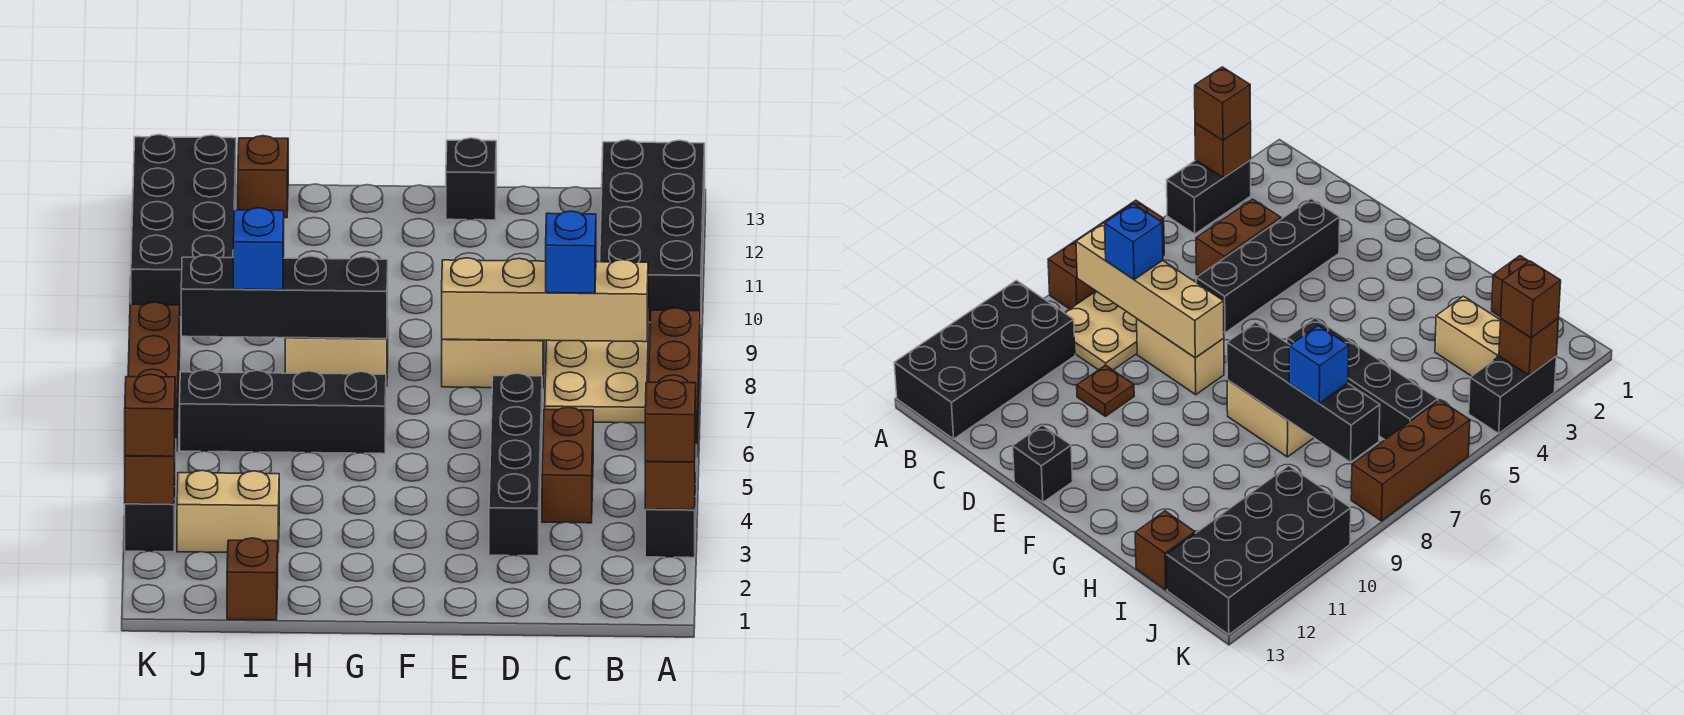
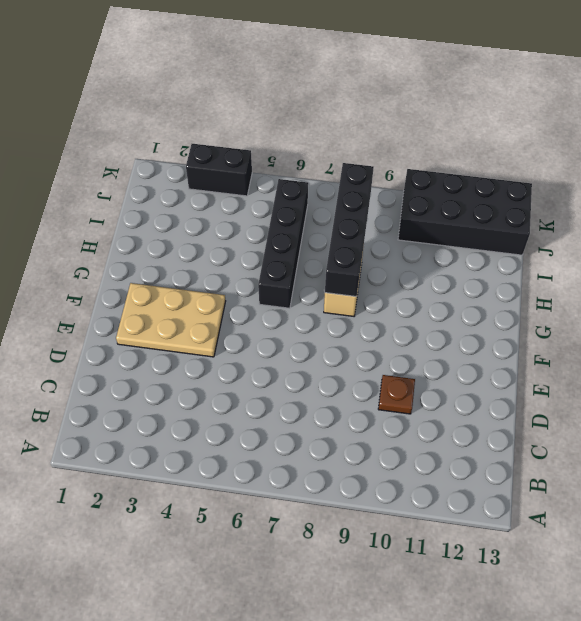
tan plate E2:F4 level 1 -> tan plate B7:C9 level 1
none -> black brick A3:A4 level 1
none -> brown brick A6:A8 level 1
none -> black brick A10:B13 level 1

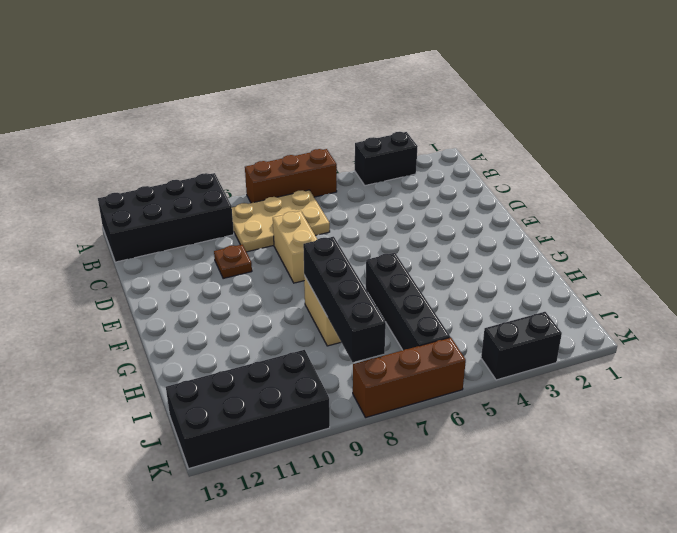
none -> brown brick C4:C5 level 1
none -> black brick D3:D6 level 1
none -> black brick E13 level 1

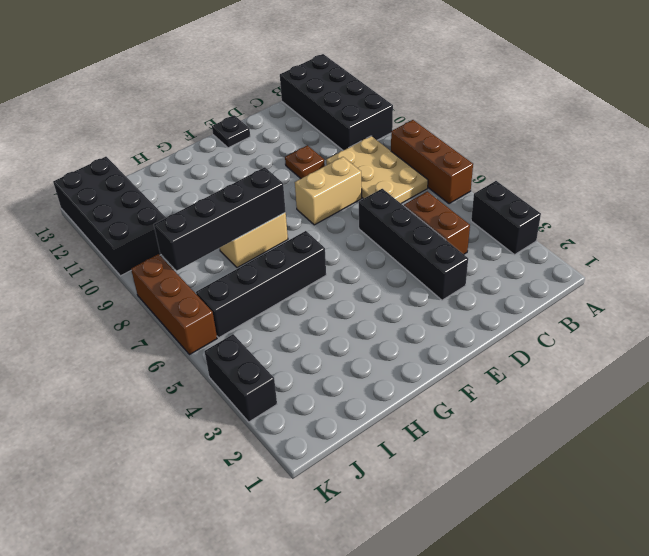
black plate E13 level 1 -> black brick E13 level 1
none -> brown brick I1 level 1
none -> tan brick I3:J3 level 1
none -> brown brick I13 level 1

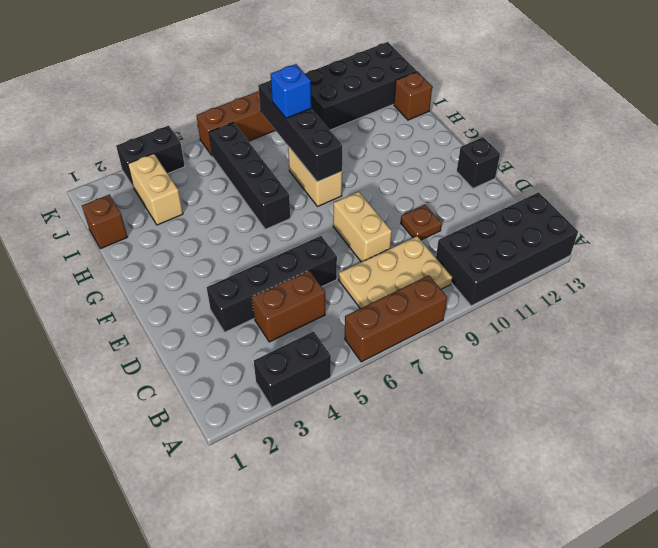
none -> brown brick A3 level 2
none -> tan brick B8:E8 level 2
none -> brown brick K3 level 2

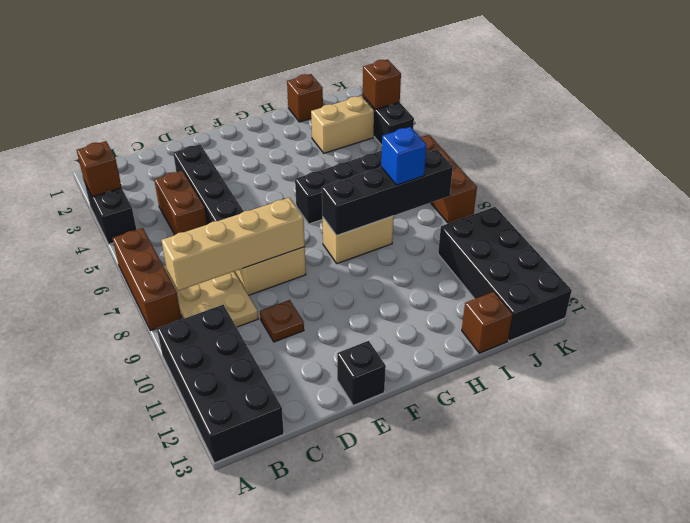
none -> brown brick A3 level 3
none -> blue brick C8 level 3
none -> brown brick K3 level 3

